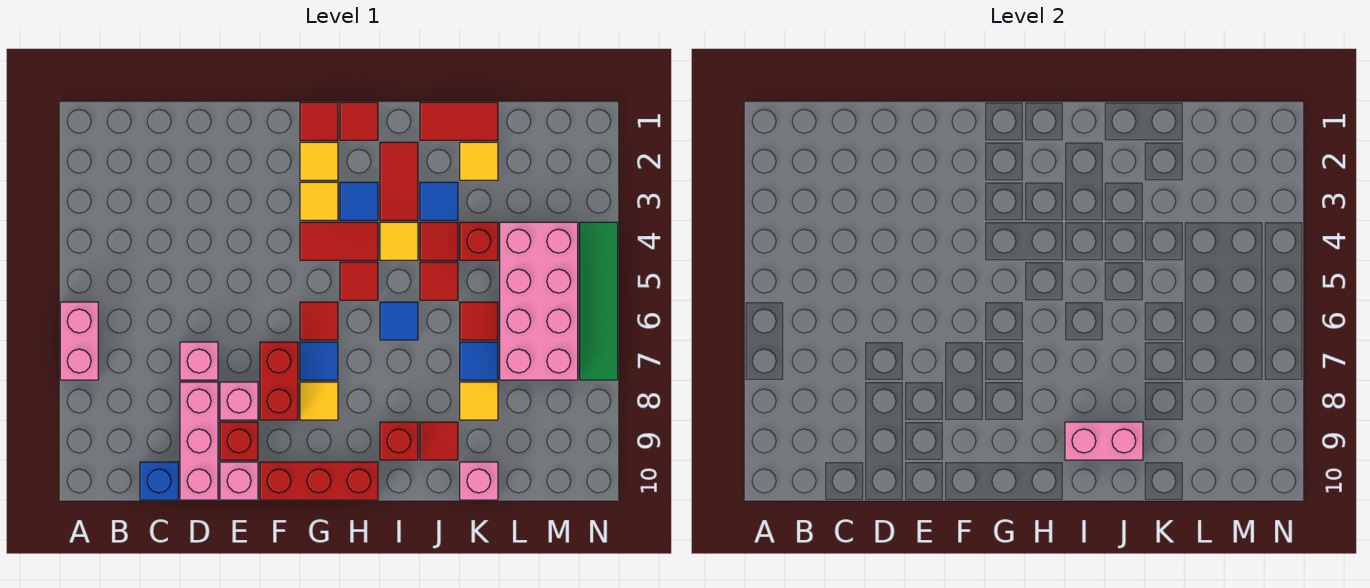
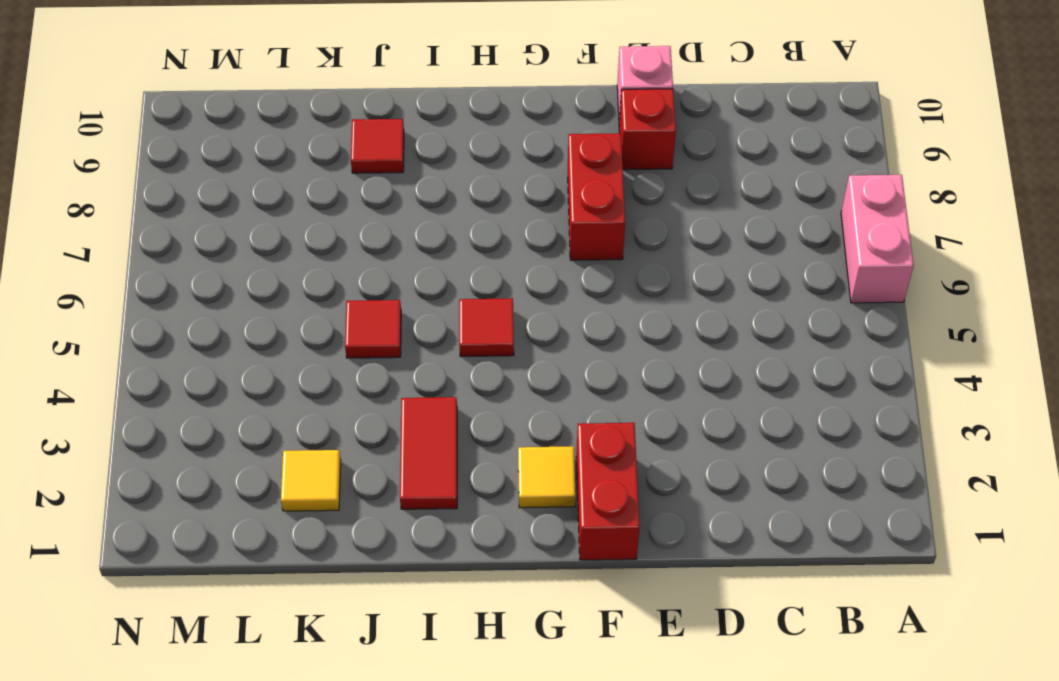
red brick F1:F2 level 1 -> none
none -> blue brick C10 level 1
none -> pink brick D7 level 1
none -> pink brick D8:D10 level 1
none -> pink brick E8 level 1

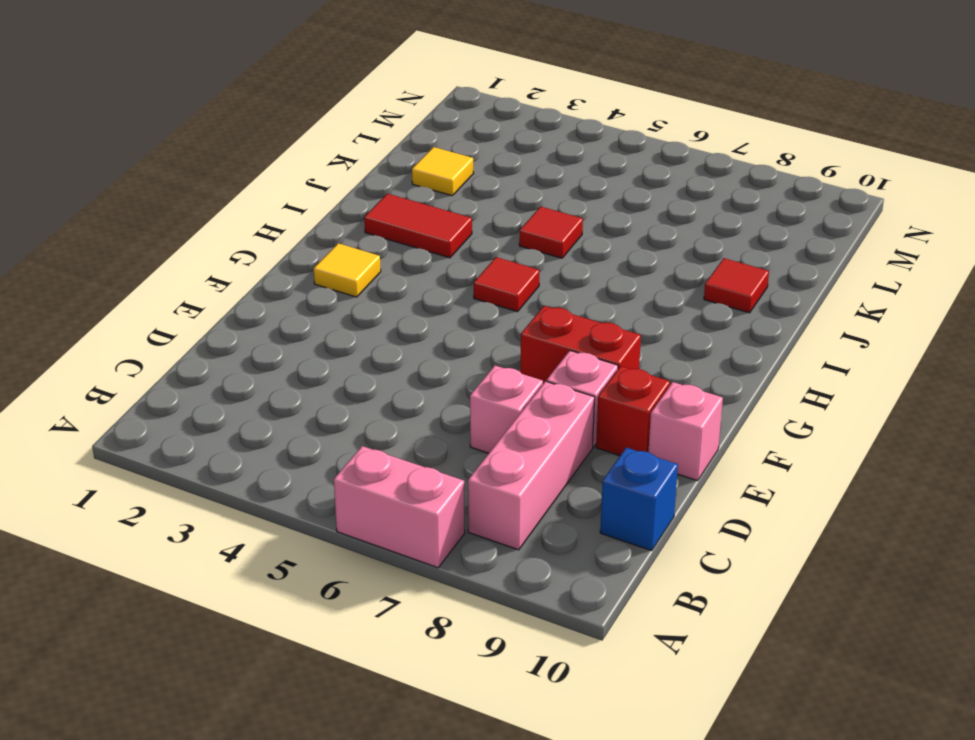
pink brick B8:D8 level 1 -> pink brick D8:D10 level 1
none -> red brick F10:H10 level 1
none -> red tile G1 level 1
none -> yellow tile G3 level 1
none -> red tile G4:H4 level 1

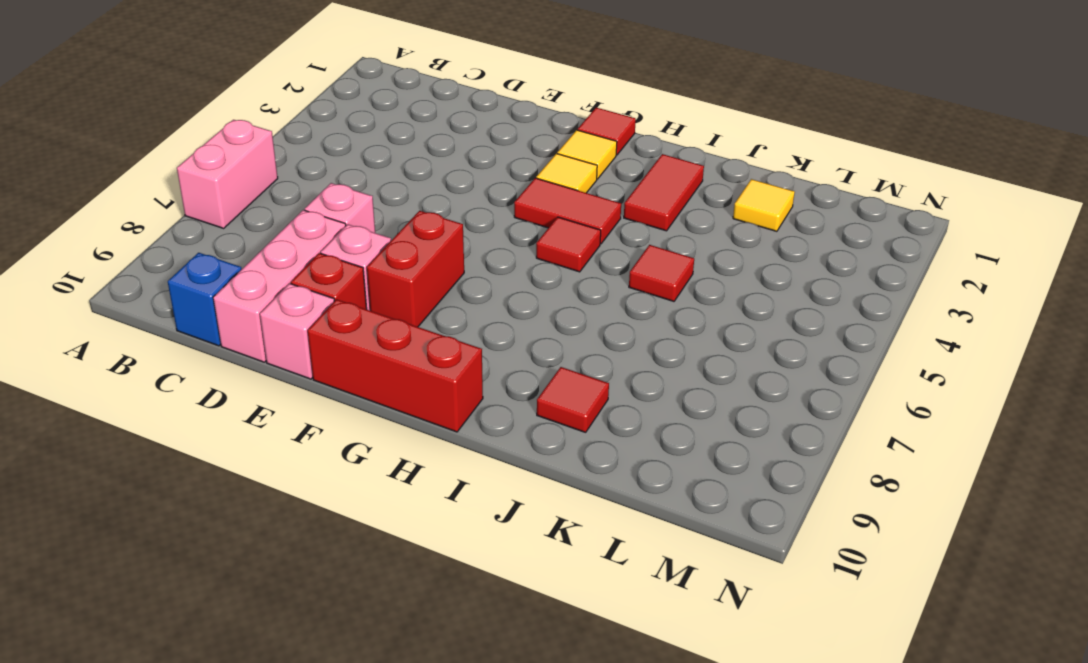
none -> red tile G6 level 1
none -> blue tile G7 level 1
none -> yellow tile G8 level 1
none -> red tile H1 level 1

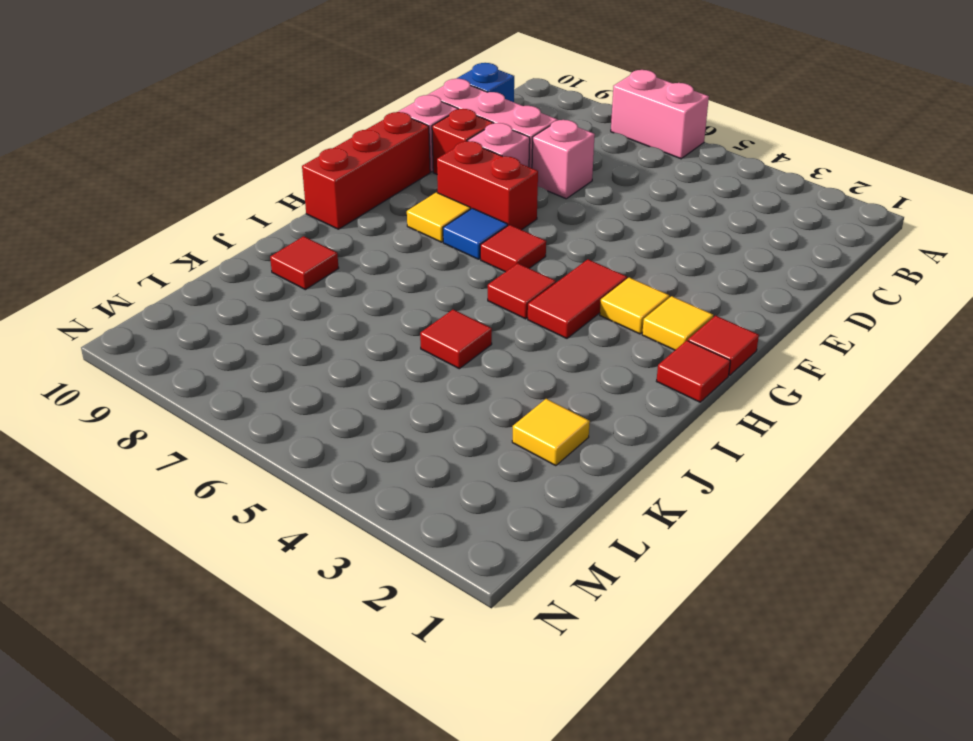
none -> blue tile H3 level 1
none -> red tile I2:I3 level 1
none -> yellow tile I4 level 1
none -> blue tile I6 level 1

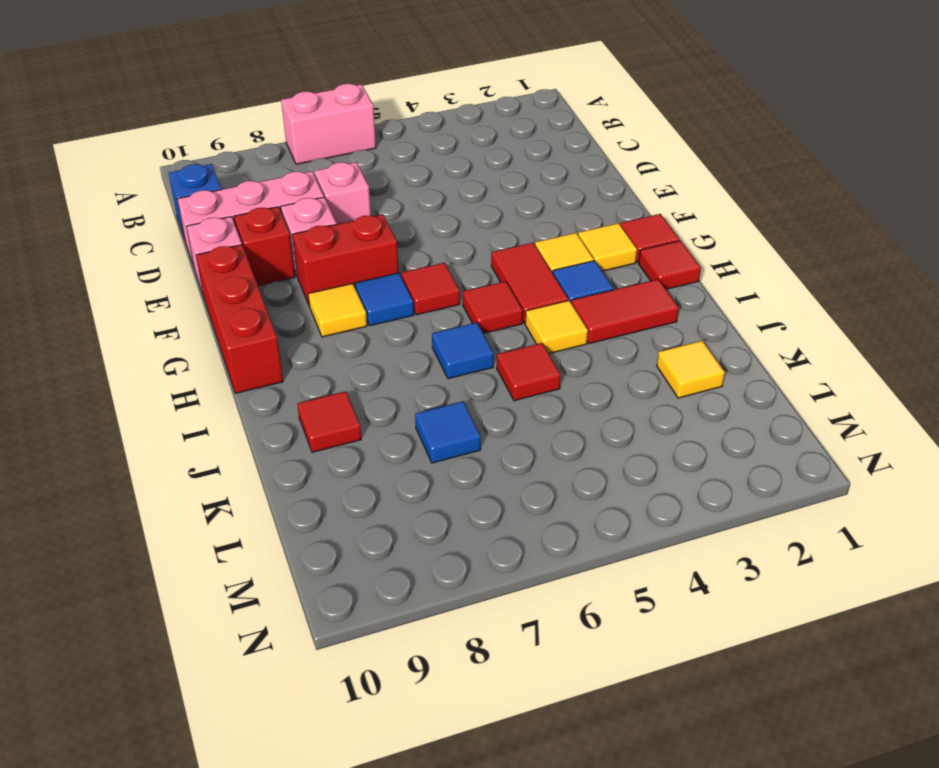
none -> red brick I9 level 1
none -> red tile J1:K1 level 1
none -> blue tile J3 level 1
none -> red tile J4 level 1

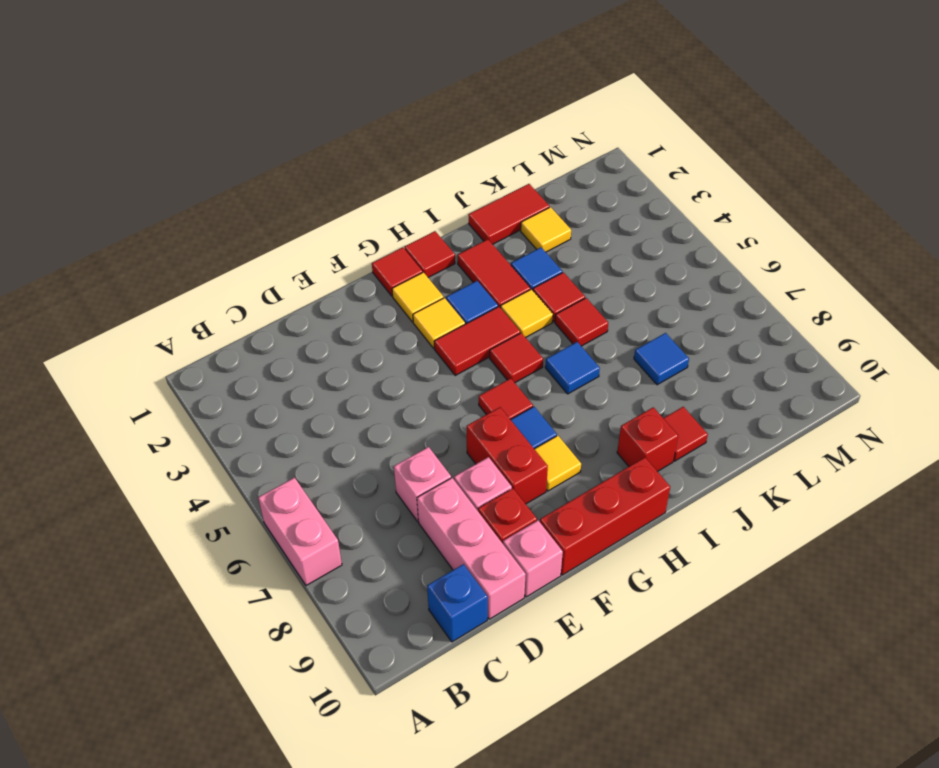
none -> red brick K4 level 1
none -> red tile K6 level 1
none -> yellow tile K8 level 1
none -> pink brick K10 level 1

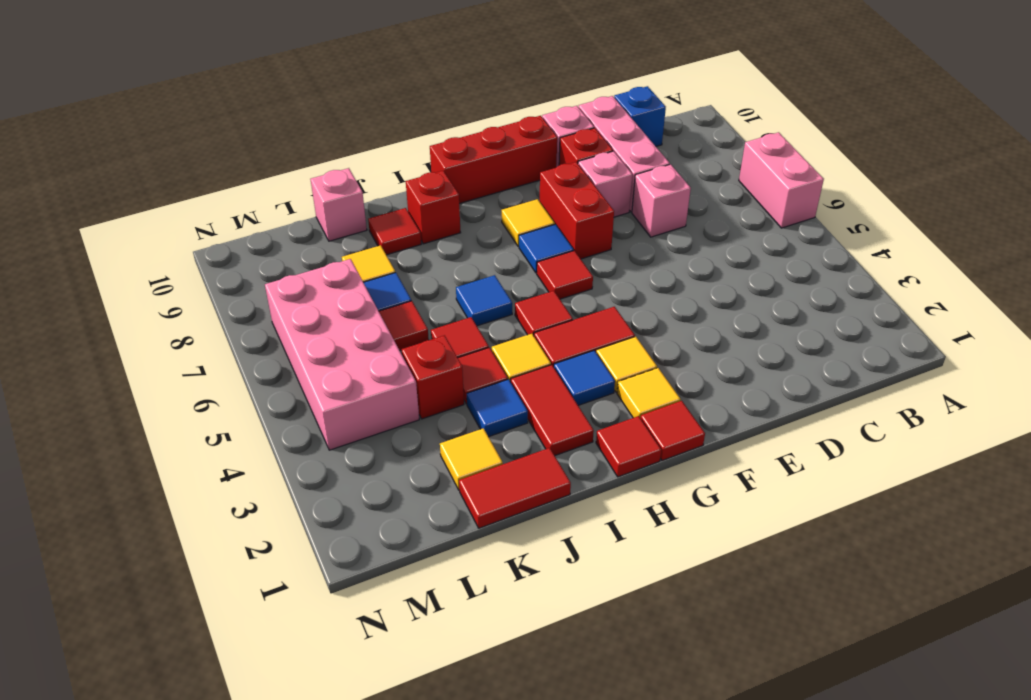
none -> green tile N4:N7 level 1
none -> pink brick I9:J9 level 2

